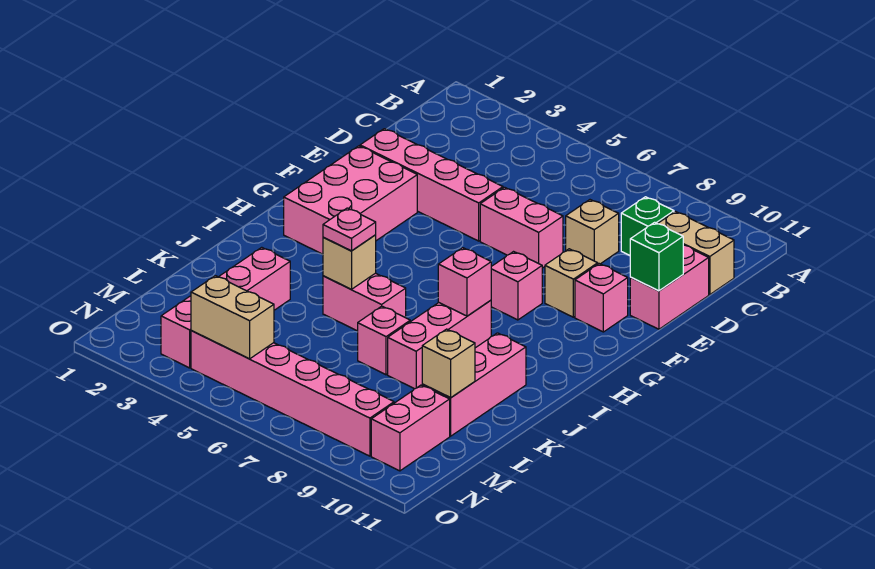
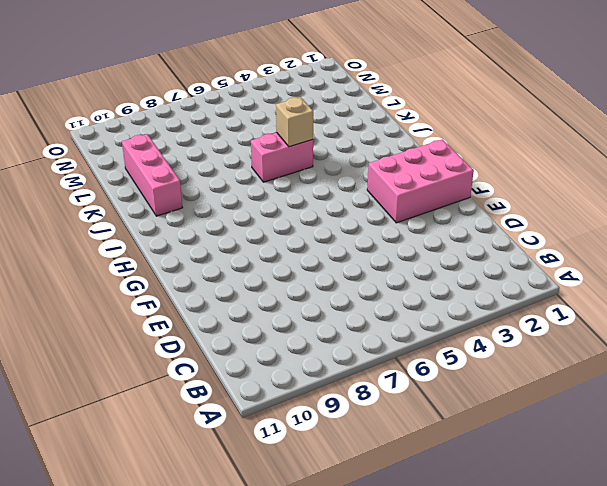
pink brick F1:G3 level 1 -> pink brick F2:H3 level 1
none -> green brick C9 level 1
none -> tan brick C10:C11 level 1
none -> tan brick D8 level 1

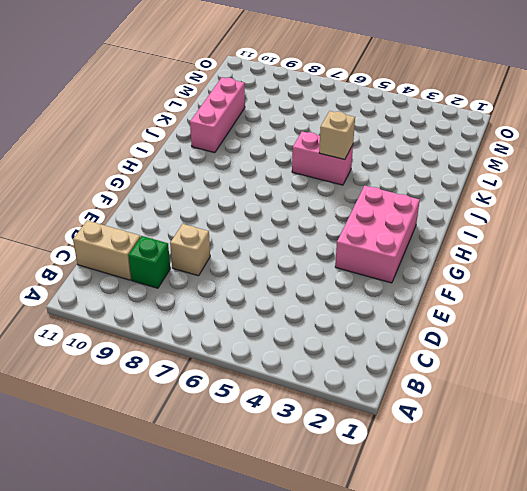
none -> pink brick D11:E11 level 1
none -> pink brick E2:E5 level 1
none -> pink brick E6:E7 level 1

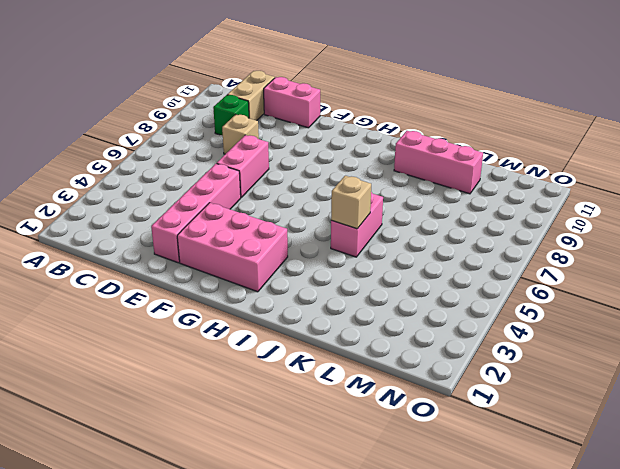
none -> tan brick F9 level 1
none -> pink brick F10 level 1
none -> pink brick G8 level 1

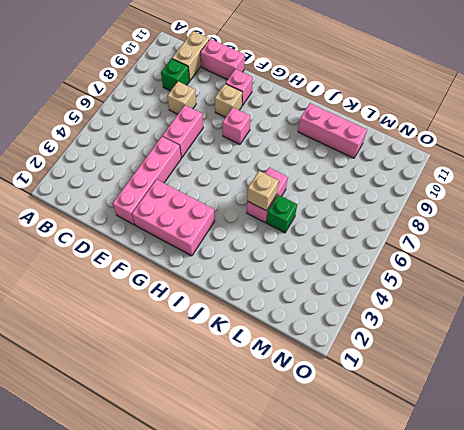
green brick K5 level 1 -> green brick E11 level 2
none -> pink brick I8:K8 level 1
none -> pink brick K3:N3 level 1
none -> pink brick K7 level 1

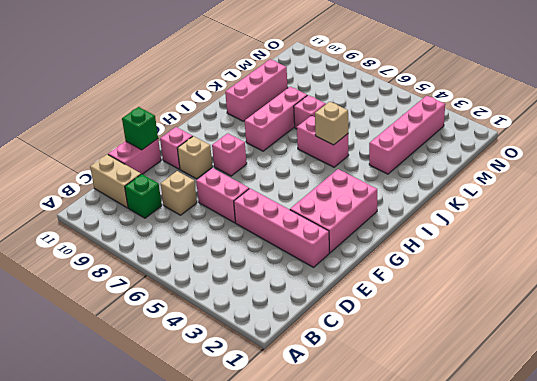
none -> pink brick M10:N10 level 1
none -> pink brick N4:N9 level 1
none -> pink brick I8 level 2

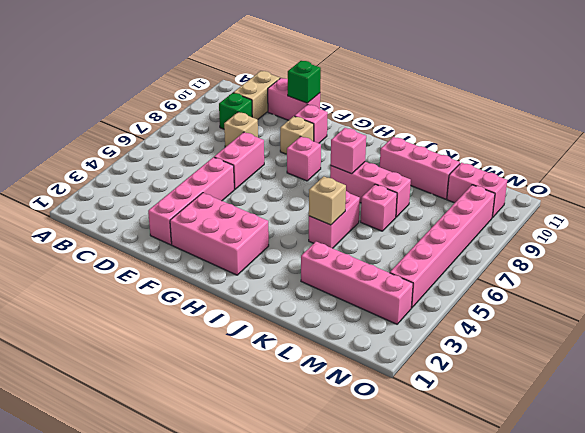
none -> tan brick L10 level 2
none -> tan brick N4:N5 level 2
none -> pink plate J5 level 3

